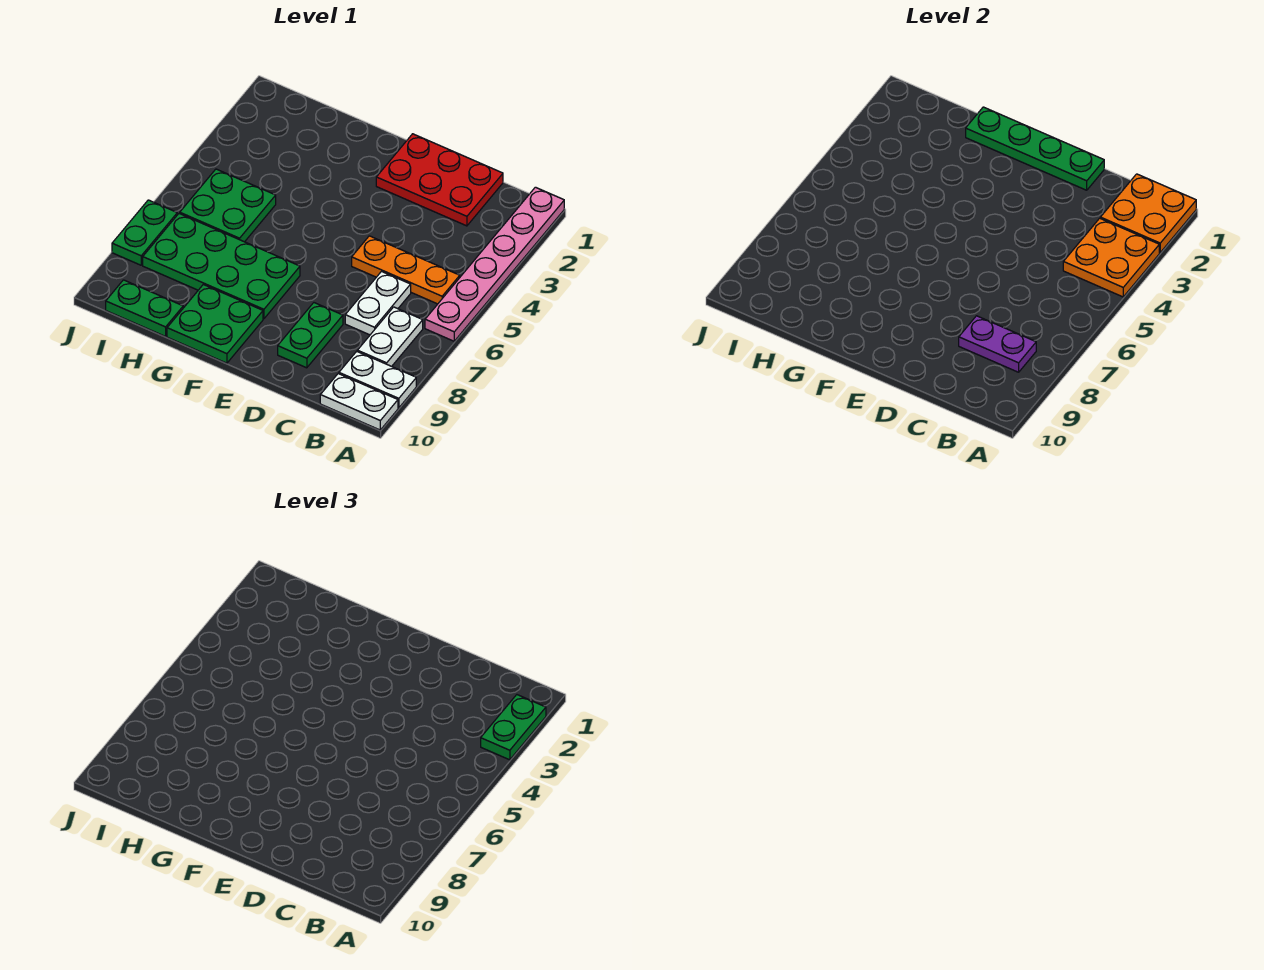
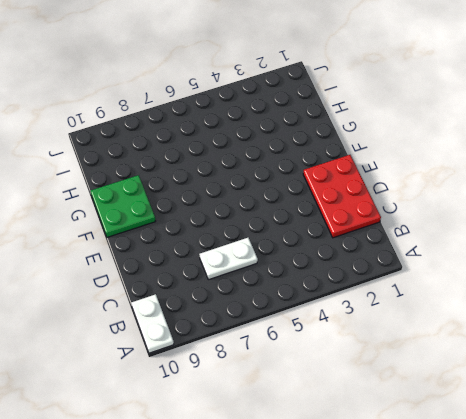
none -> pink plate A1:A6 level 1
none -> white plate A9:B9 level 1
none -> orange plate B5:D5 level 1

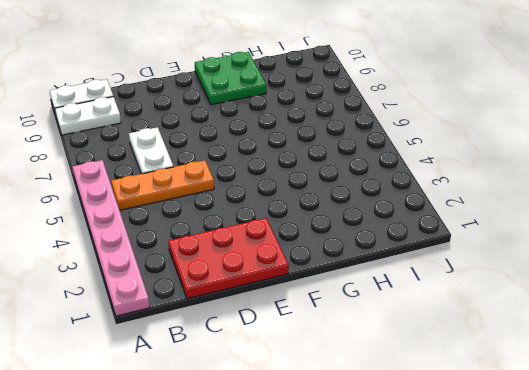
none -> white plate B7:B8 level 1
none -> green plate D8:D9 level 1
none -> green plate F7:I8 level 1

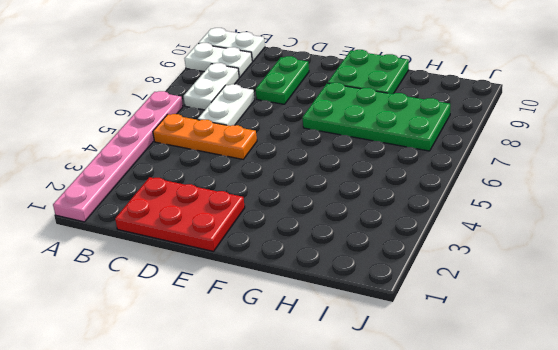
none -> green plate H5:I6 level 1
none -> green plate H10:I10 level 1
none -> green plate J7:J8 level 1

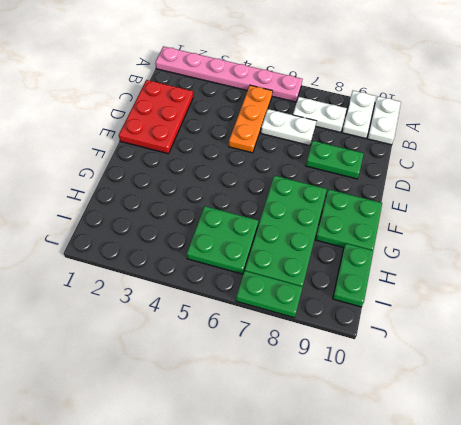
none -> orange plate A1:B2 level 2
none -> orange plate A3:B4 level 2
none -> purple plate B8:C8 level 2

